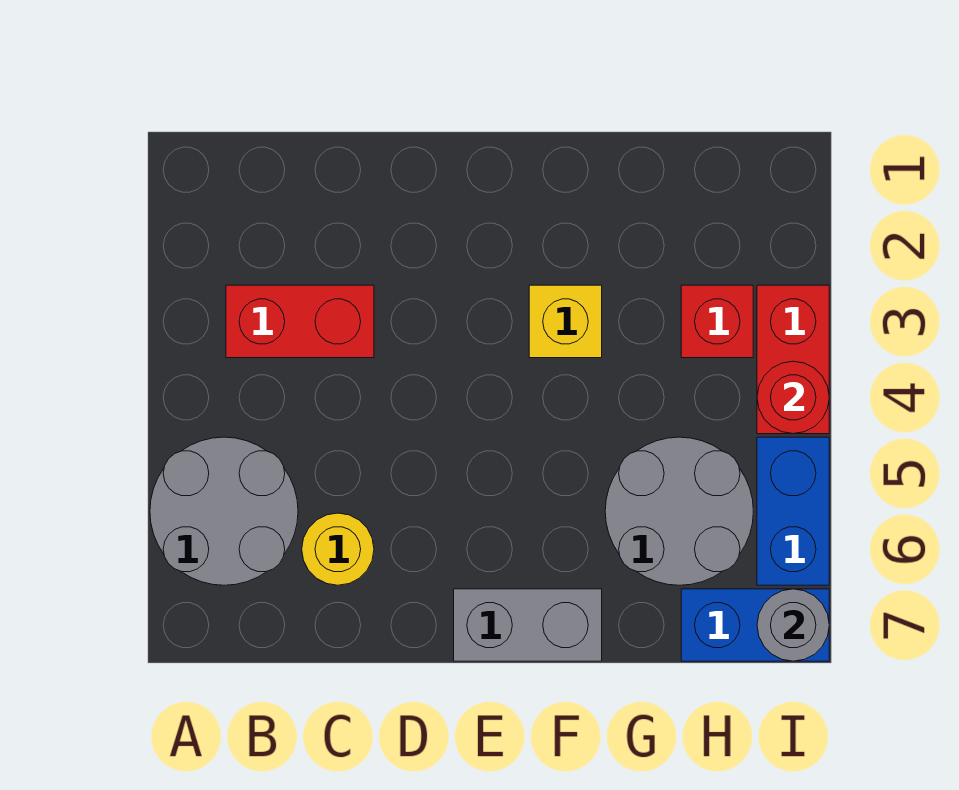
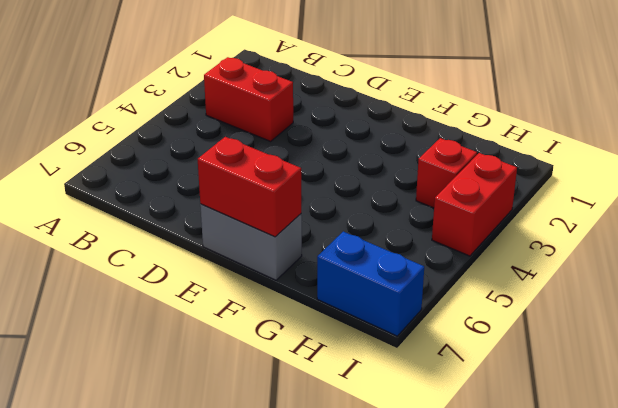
red brick E7:F7 level 2 -> none
none -> grey round brick A5:B6 level 1
none -> yellow round brick C6 level 1
none -> yellow brick F3 level 1

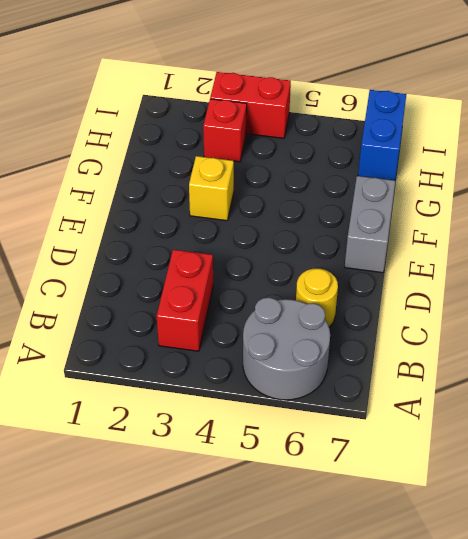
none -> grey round brick G5:H6 level 1
none -> blue brick I5:I6 level 1
none -> red round brick I4 level 2

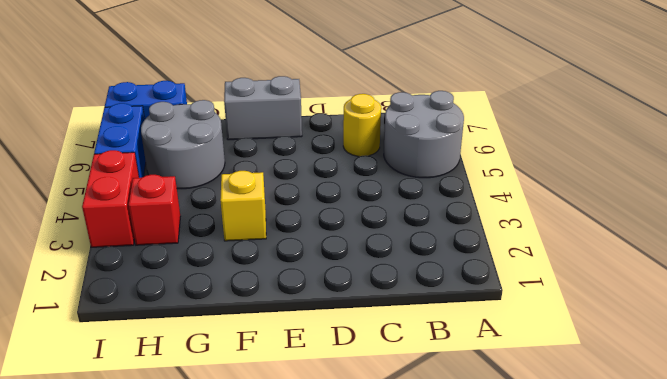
none -> red brick B3:C3 level 1
none -> red round brick I4 level 2
none -> grey round brick I7 level 2

